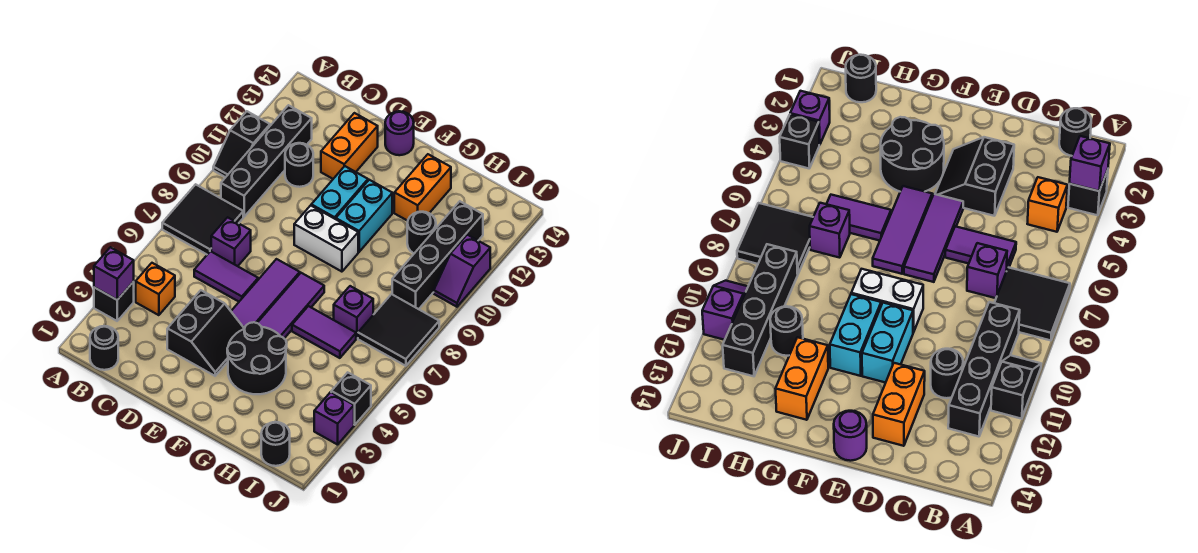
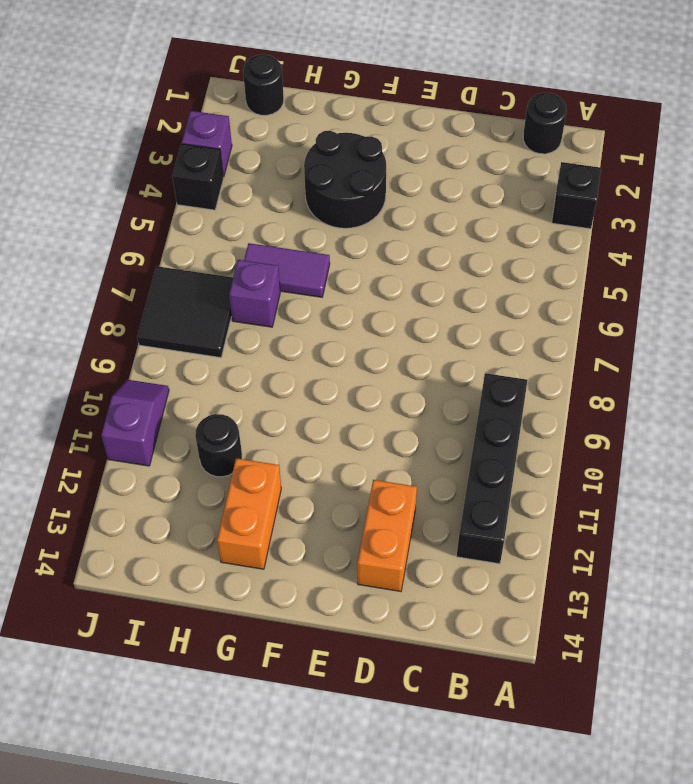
none -> black tile A7:B8 level 1
none -> black slope A10:A11 level 1 top 11
none -> orange brick B4 level 1

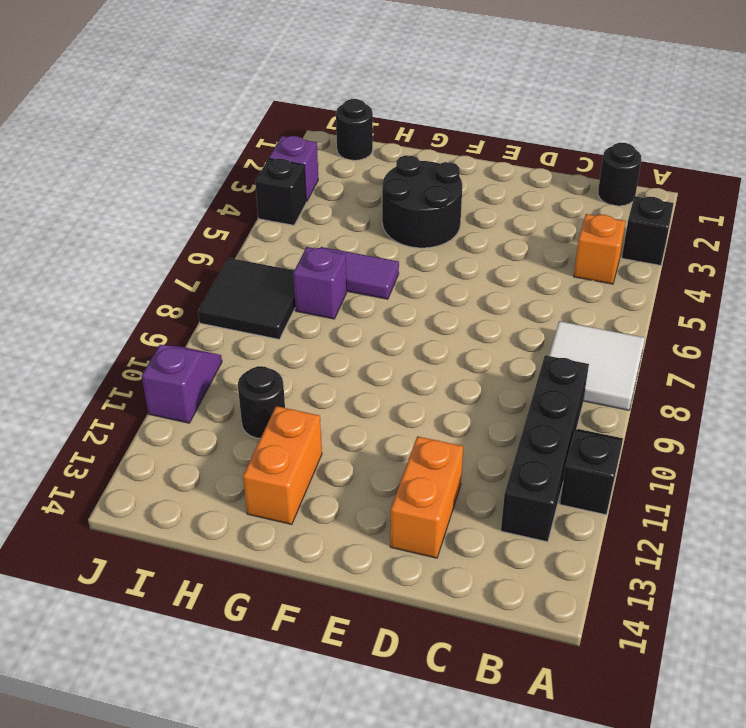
white tile A7:B8 level 1 -> black tile A7:B8 level 1
none -> purple tile C6:D6 level 1
none -> purple brick C7 level 1
none -> black round brick C11 level 1

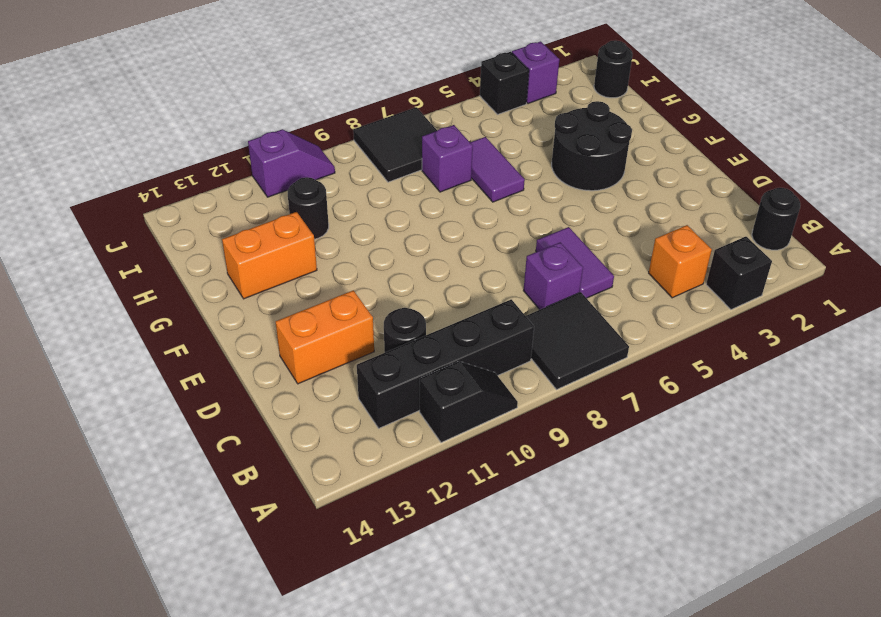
none -> black slope D3:E4 level 1 top D
none -> purple tile E5:E7 level 1
none -> white brick E9:F9 level 1

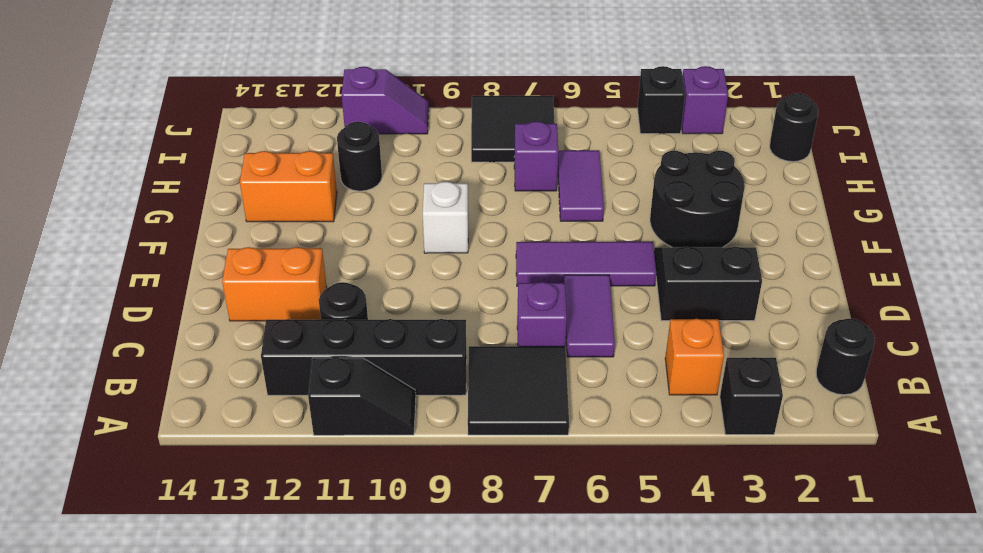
white brick F9 level 1 -> white brick E9:F9 level 1
none -> cyan brick E10:E11 level 1
none -> purple round brick E14 level 1
none -> purple tile F5:F7 level 1

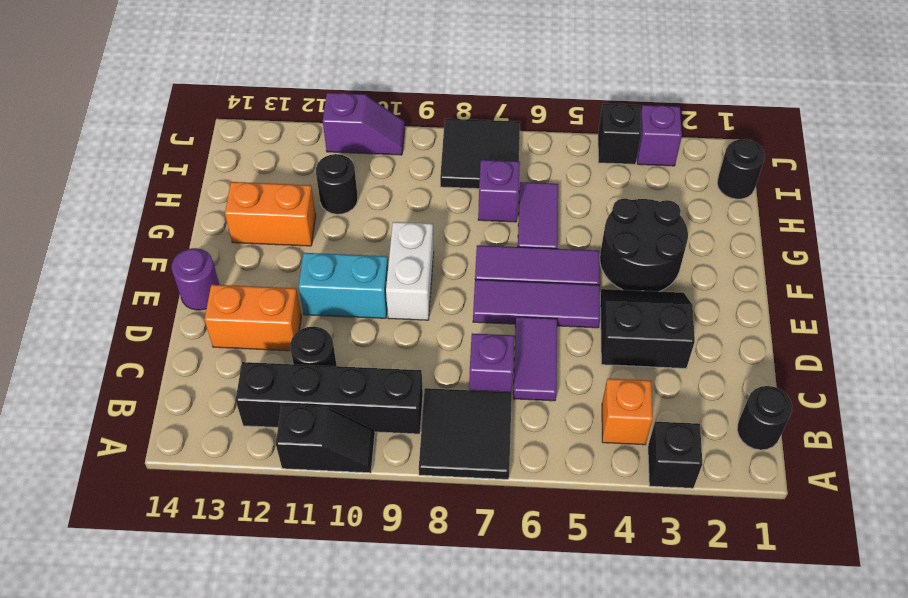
none -> cyan brick F10:F11 level 1
none -> black brick I9:I12 level 1
none -> purple brick A3 level 2

